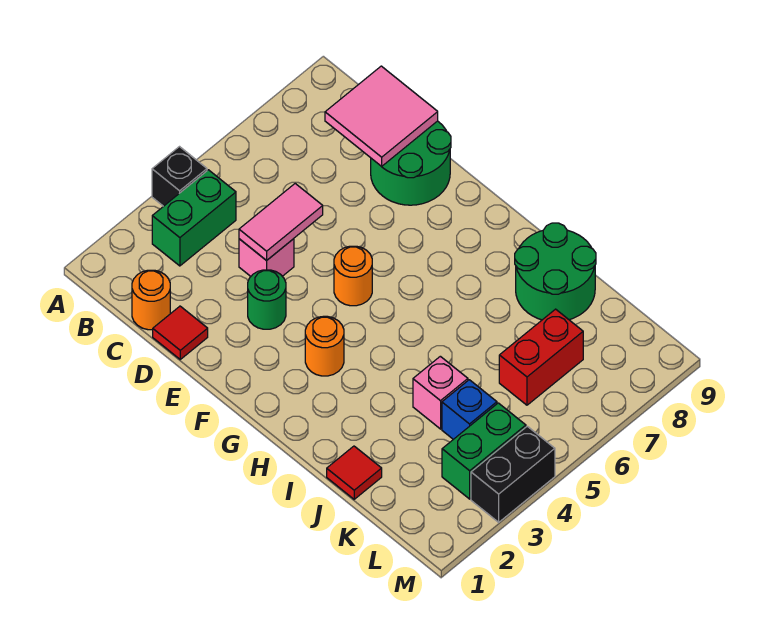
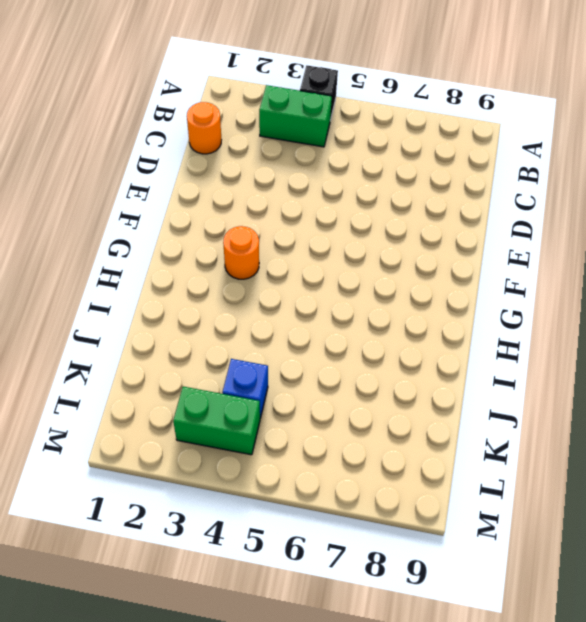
none -> red tile D1 level 1
none -> pink brick D4 level 1
none -> green round brick D8:E9 level 1

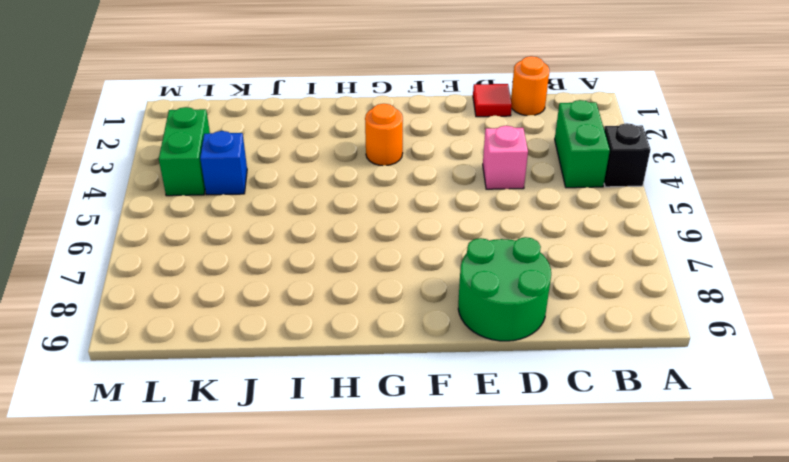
none -> green round brick E3 level 1
none -> orange round brick F5 level 1
none -> green round brick I8:J9 level 1

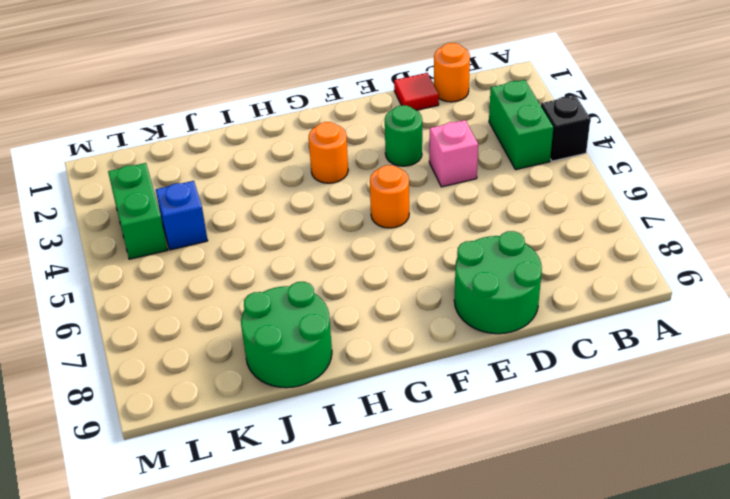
none -> red tile J1 level 1
none -> pink brick J4 level 1
none -> red brick K6:K7 level 1

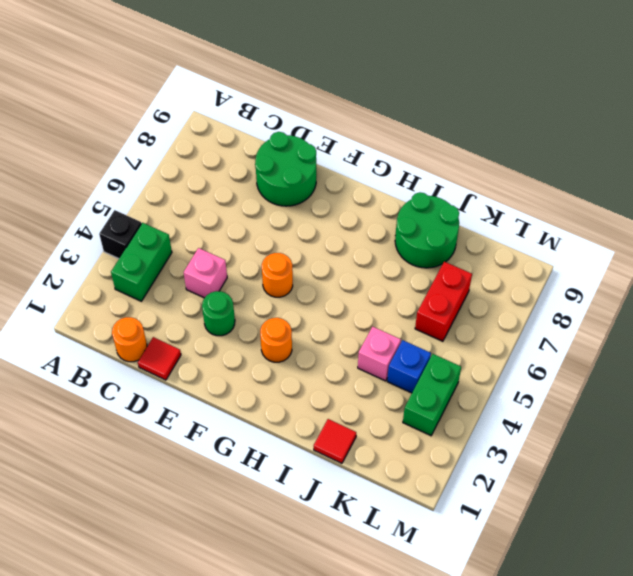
none -> black brick M3:M4 level 1
none -> pink tile C8:D9 level 2
none -> pink tile D4:D5 level 2

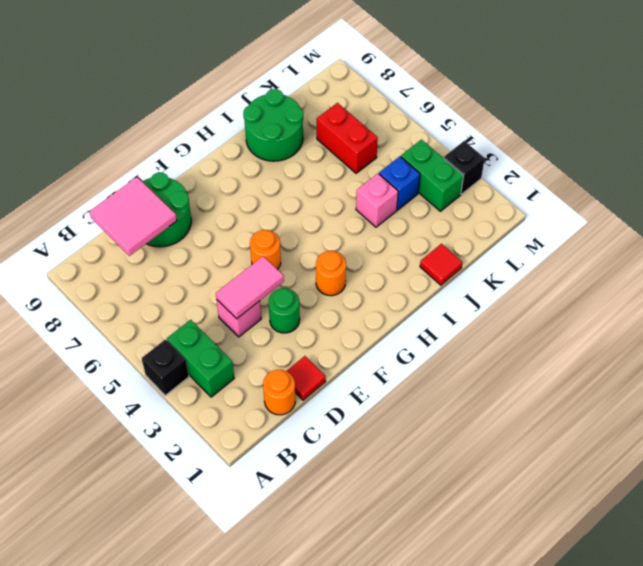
pink tile D4:E4 level 2 -> pink tile D4:D5 level 2
black brick M3 level 1 -> black brick M3:M4 level 1

